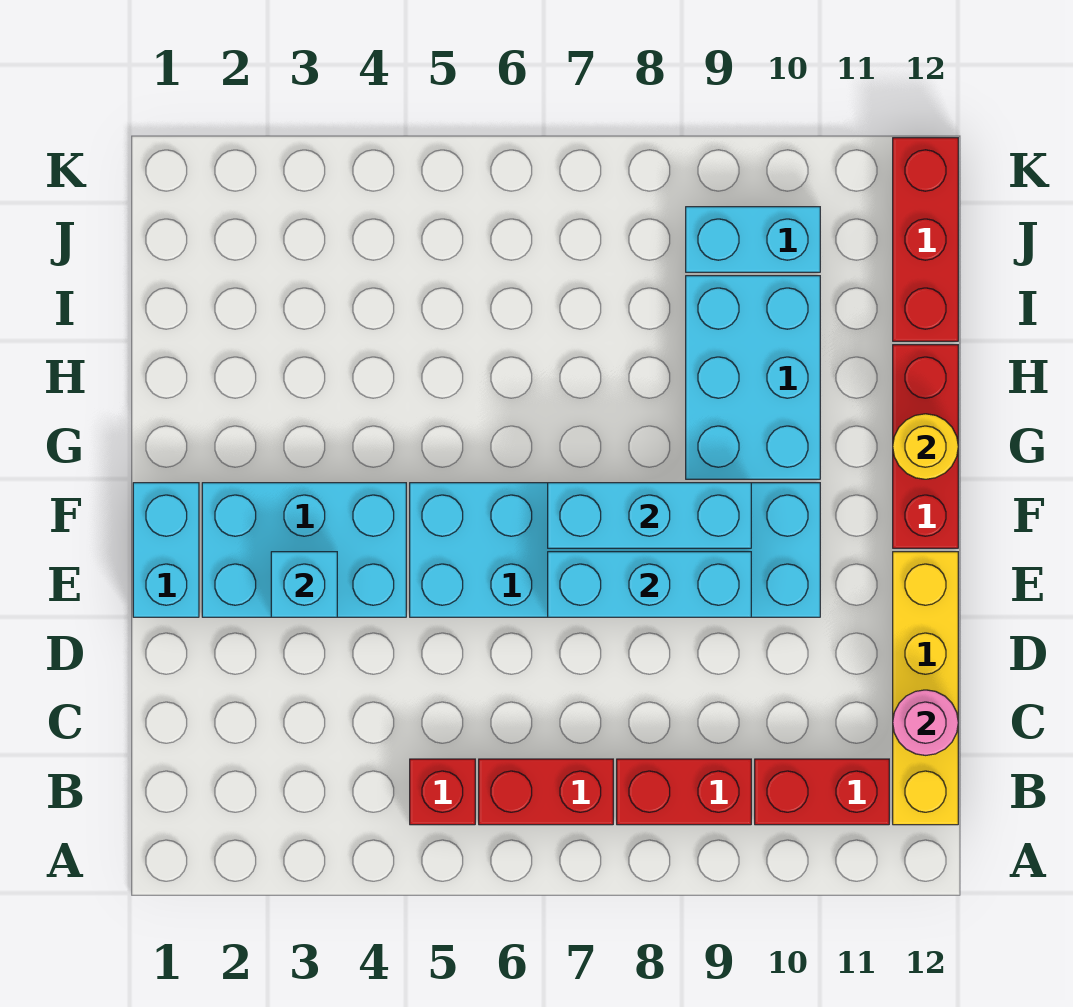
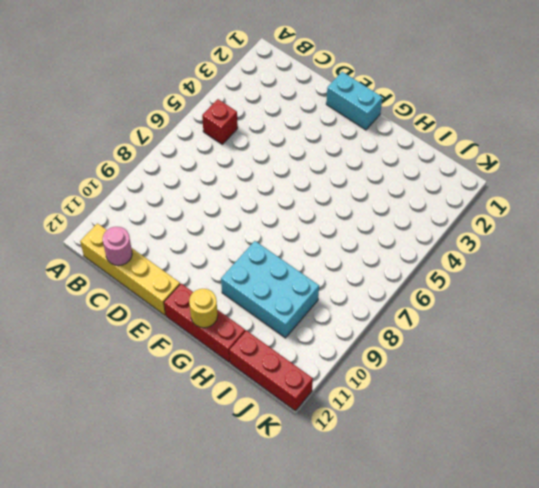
none -> red brick B6:B7 level 1
none -> red brick B8:B9 level 1
none -> red brick B10:B11 level 1

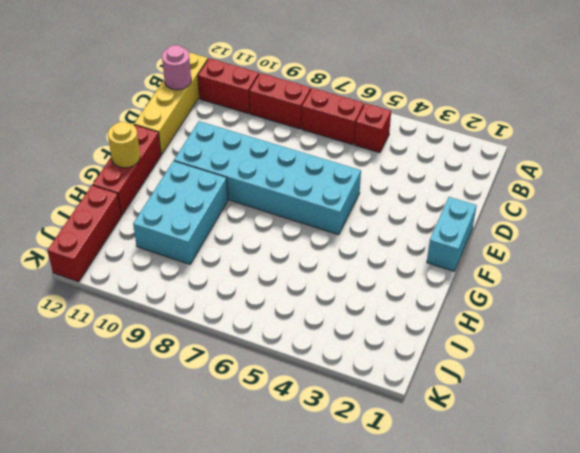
none -> cyan brick E2:F4 level 1
none -> cyan brick J9:J10 level 1
none -> cyan brick E3 level 2

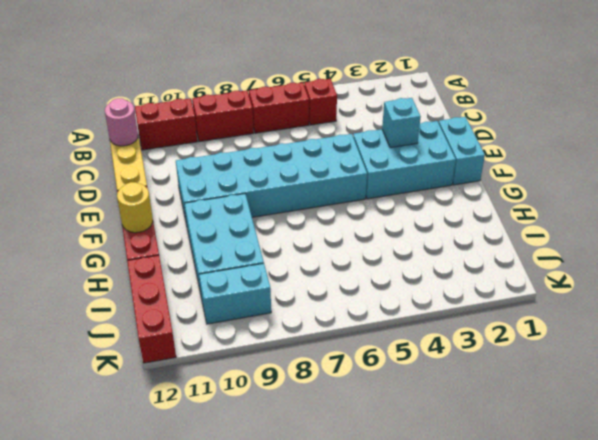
none -> cyan brick E7:E9 level 2
none -> cyan brick F7:F9 level 2

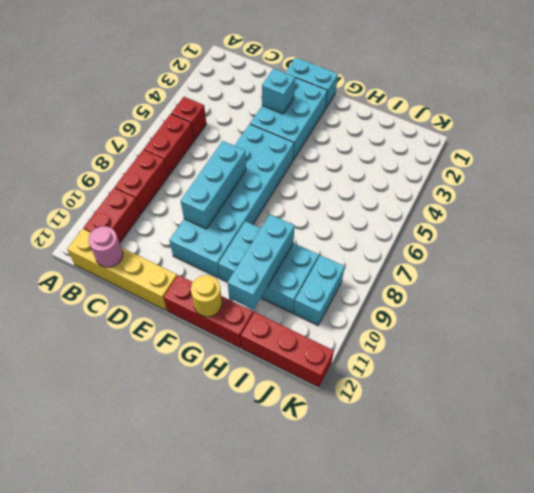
cyan brick H9:H11 level 2 -> cyan brick F7:F9 level 2

